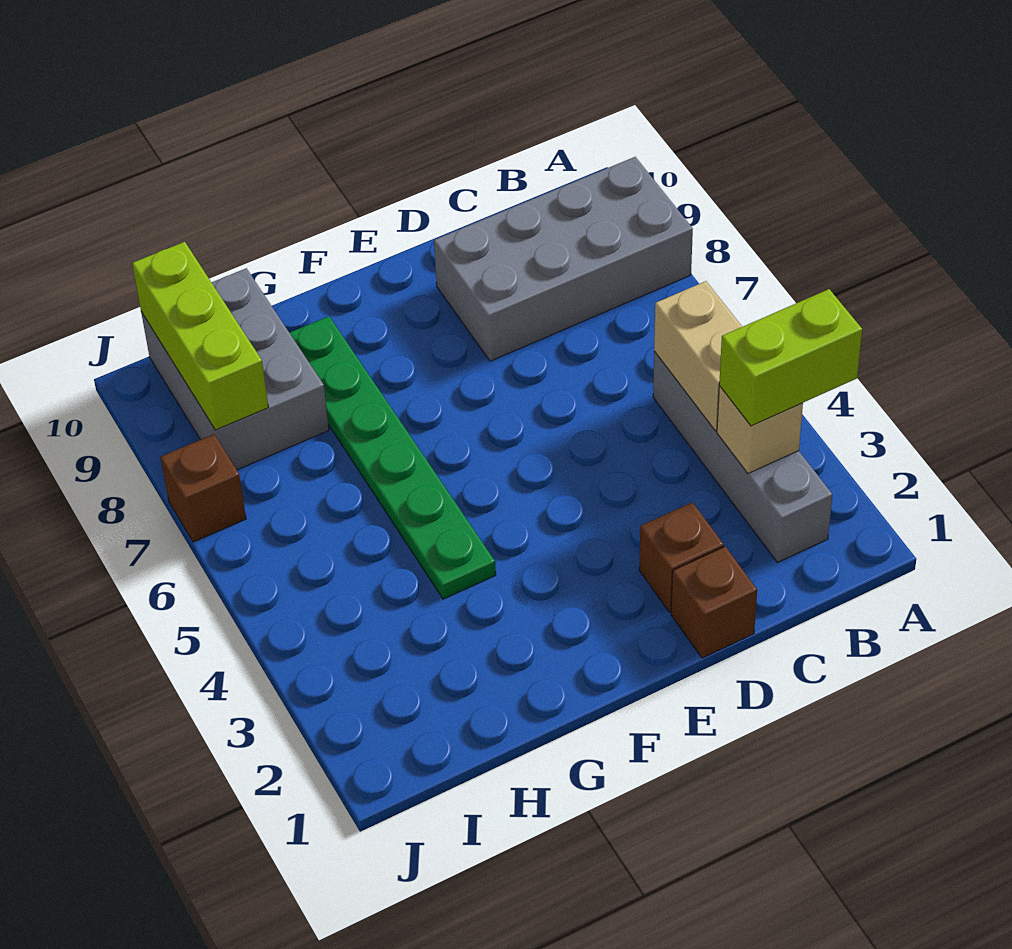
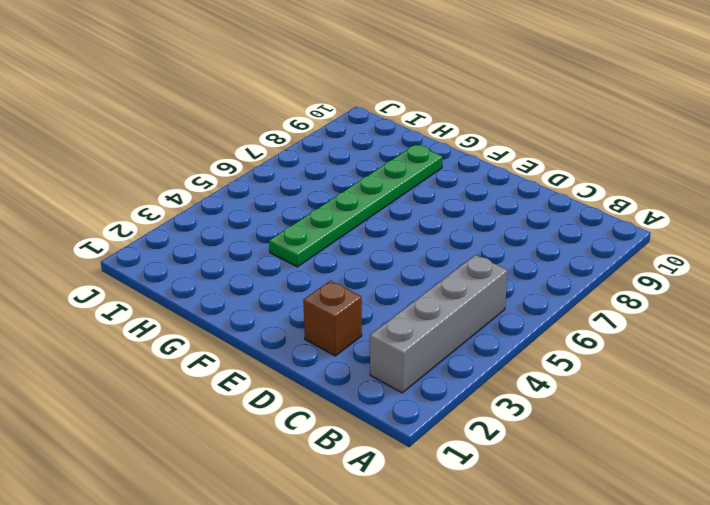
none -> grey brick A8:D9 level 1
none -> brown brick D1 level 1

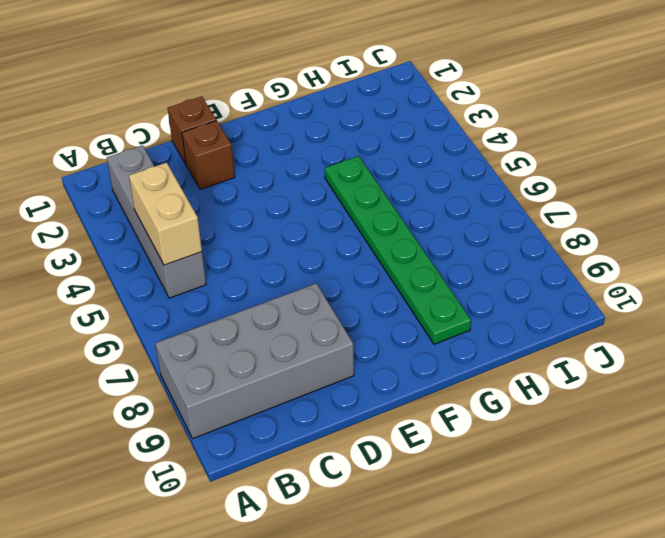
none -> grey brick H8:I10 level 1
none -> brown brick J7 level 1

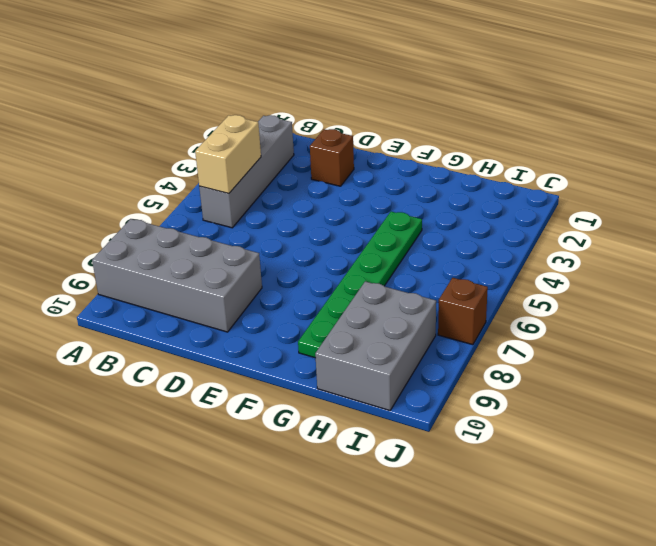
none -> brown brick D1 level 1
none -> tan brick B3 level 2

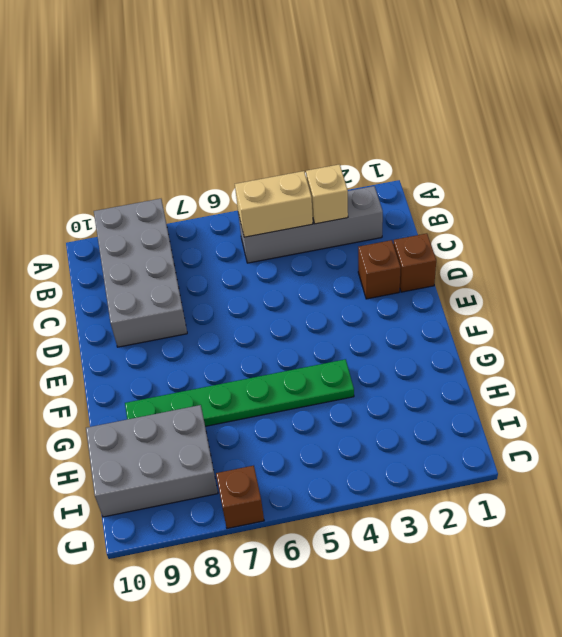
none -> lime brick I8:I10 level 2
none -> lime brick A3:B3 level 3

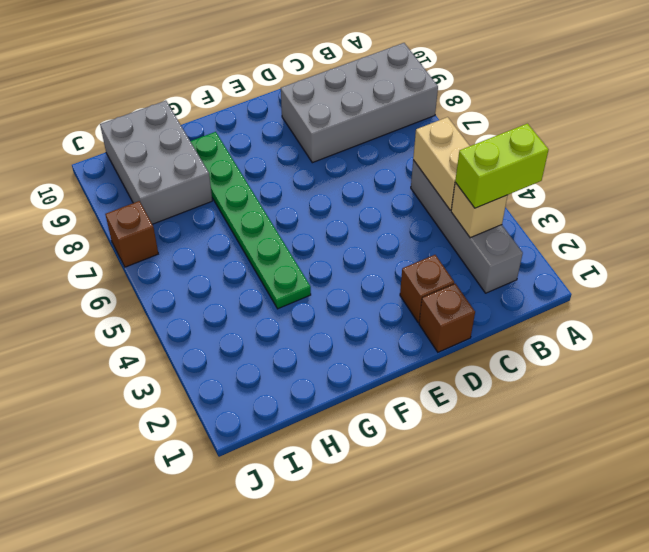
none -> lime brick I8:I10 level 2

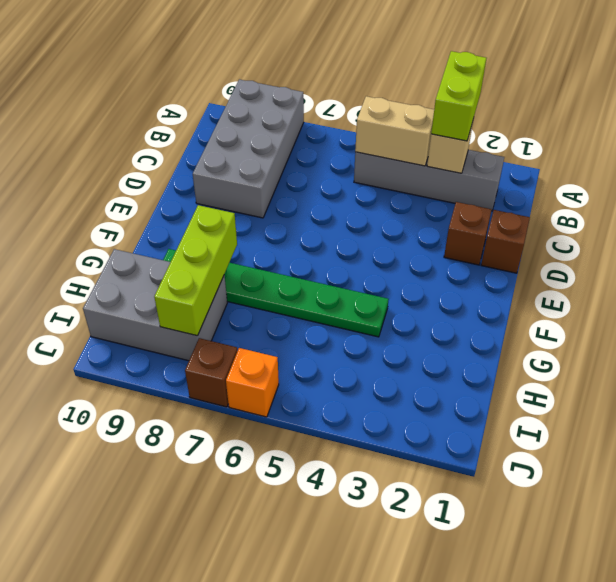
lime brick G8:I8 level 2 -> lime brick I8:I10 level 2
orange brick J6 level 1 -> none

